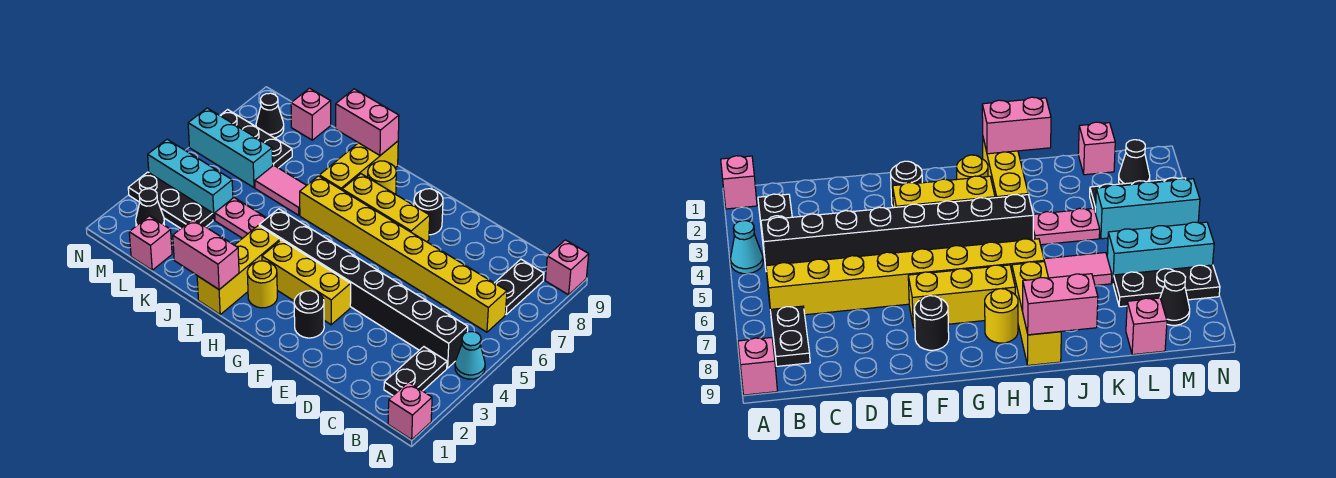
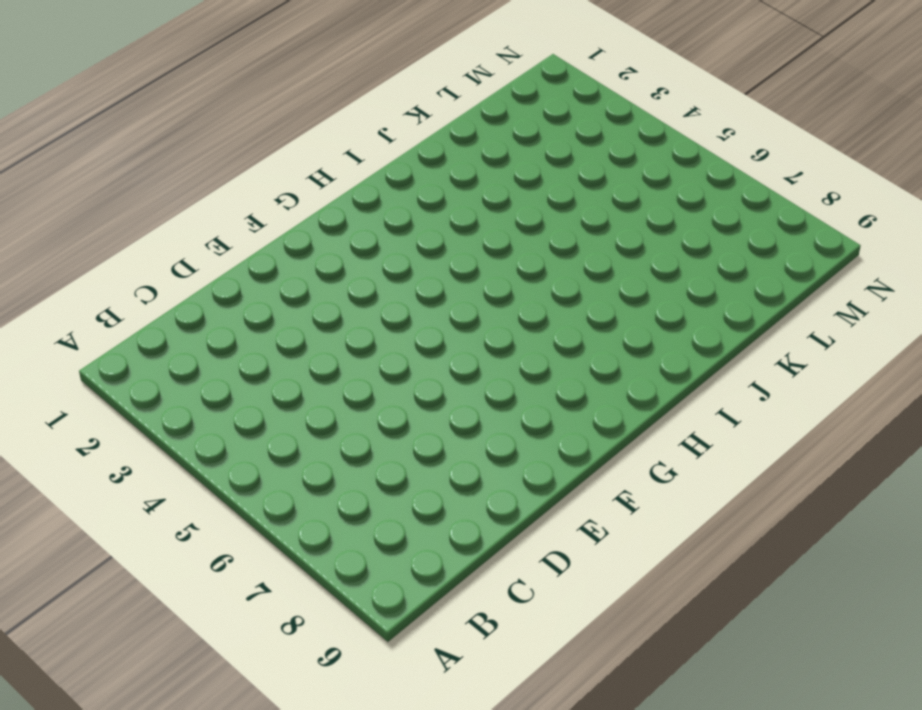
none -> pink brick A1 level 1
none -> cyan cone A4 level 1
none -> pink brick A9 level 1

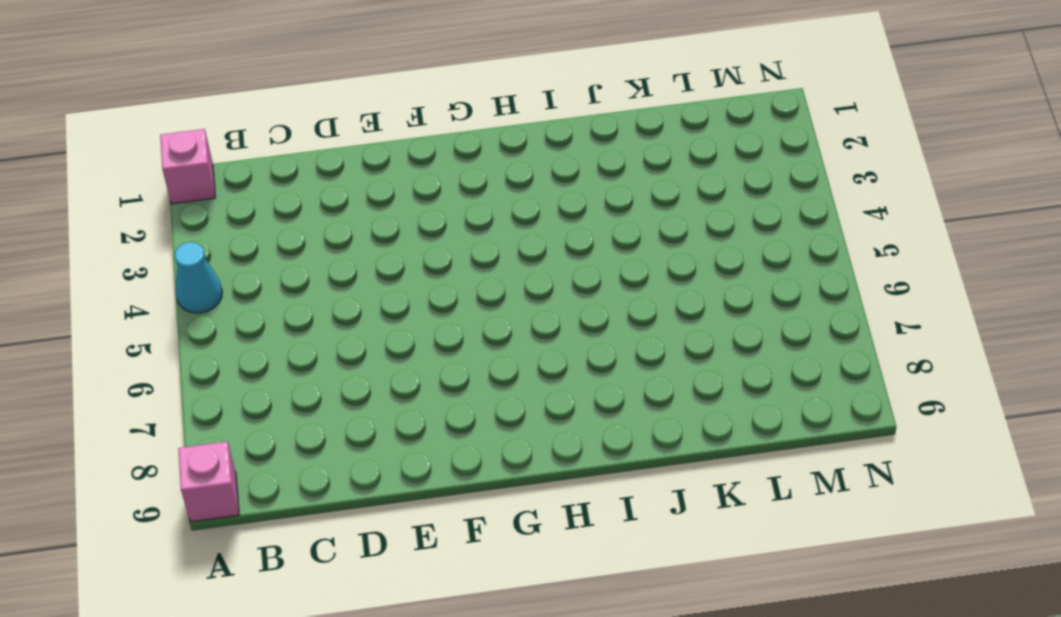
none -> black plate B2:B3 level 1
none -> black brick B4:I4 level 1
none -> yellow brick B6:I6 level 1

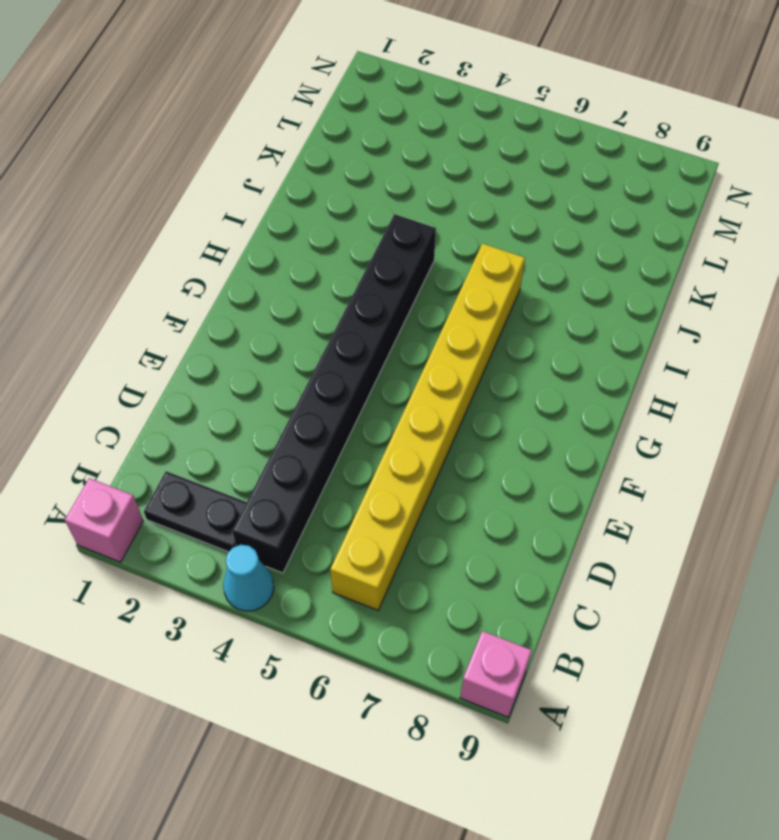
none -> black plate B7:B8 level 1
none -> black round brick F2 level 1
none -> yellow brick F3:H3 level 1

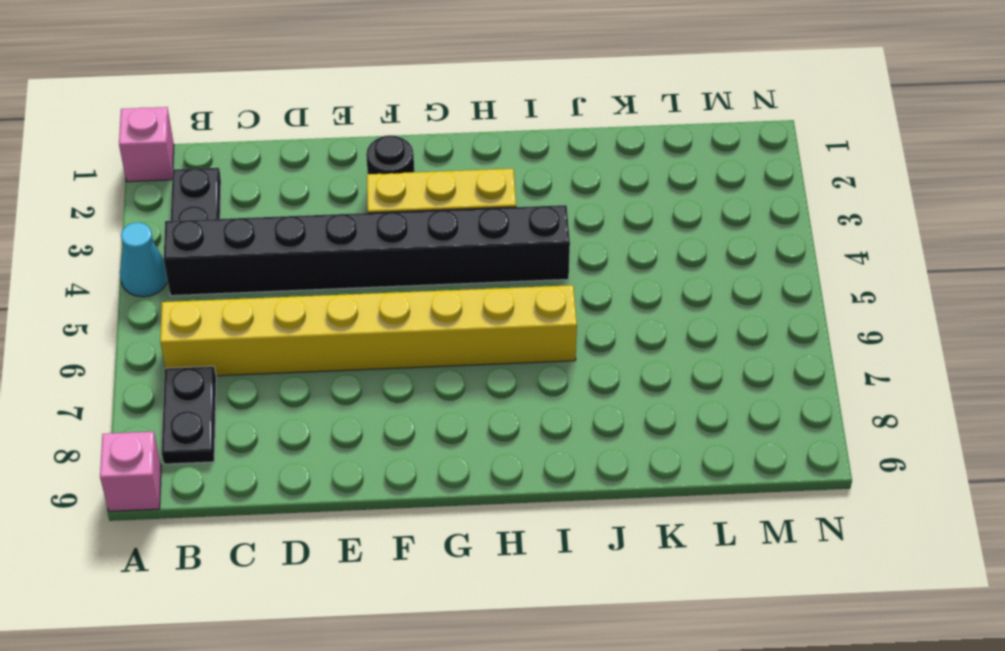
none -> yellow brick F7:H7 level 1
none -> black round brick F8 level 1
none -> yellow round brick H2 level 1

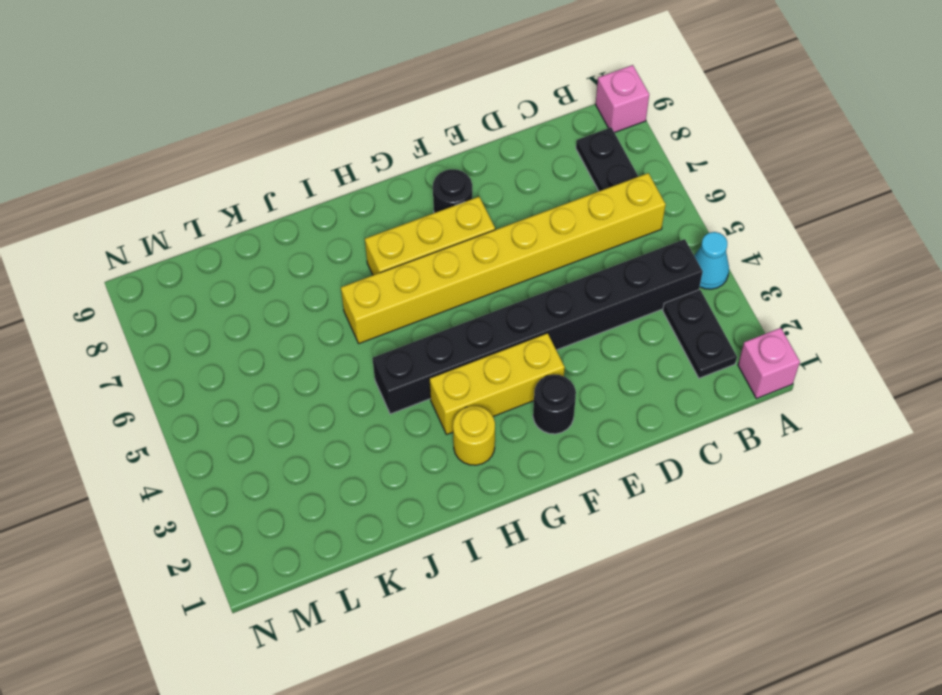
none -> yellow round brick H8 level 1
none -> yellow brick I1:I3 level 1
none -> yellow brick I7:I9 level 1

